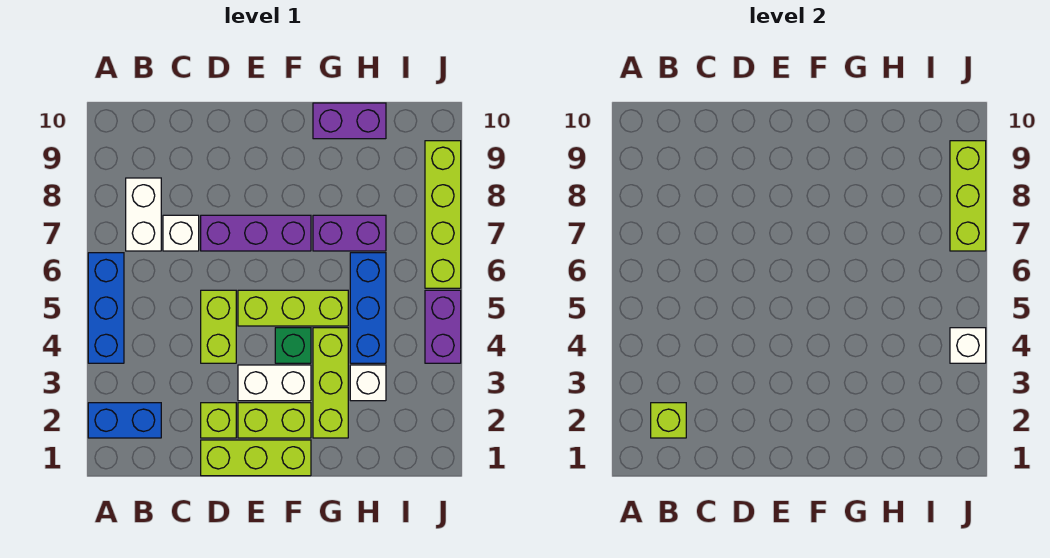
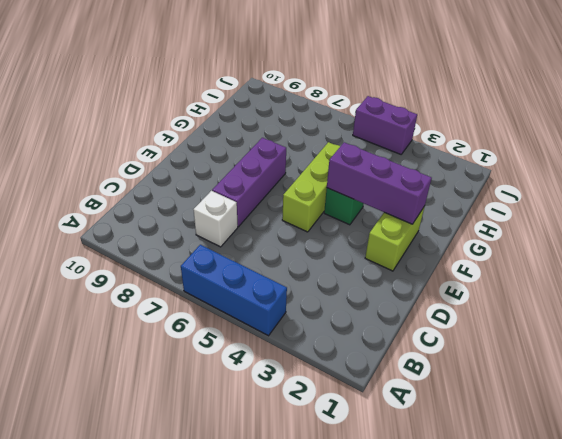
purple brick F2:F4 level 2 -> none
none -> blue brick A2:B2 level 1
none -> white brick B7:B8 level 1
none -> lime brick D1:F1 level 1

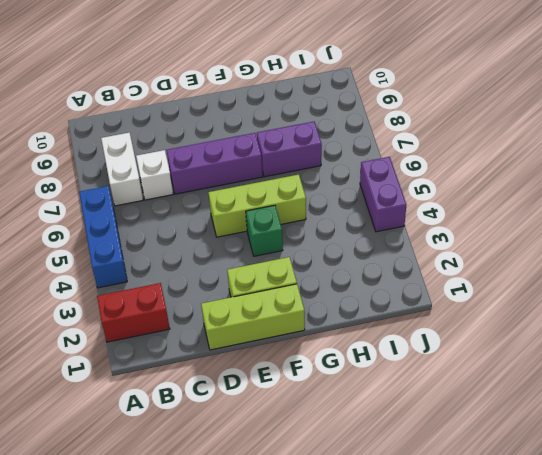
red brick A2:B2 level 1 -> blue brick A2:B2 level 1
none -> lime brick D2 level 1
none -> lime brick D4:D5 level 1
none -> white brick E3:F3 level 1

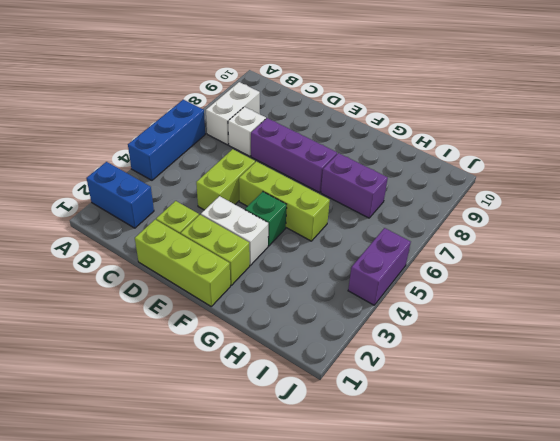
none -> lime brick G2:G4 level 1
none -> purple brick G10:H10 level 1
none -> white brick H3 level 1

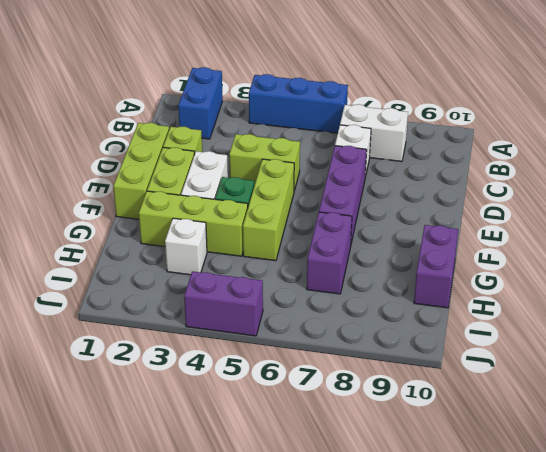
none -> blue brick H4:H6 level 1
none -> lime brick J6:J9 level 1
none -> lime brick B2 level 2

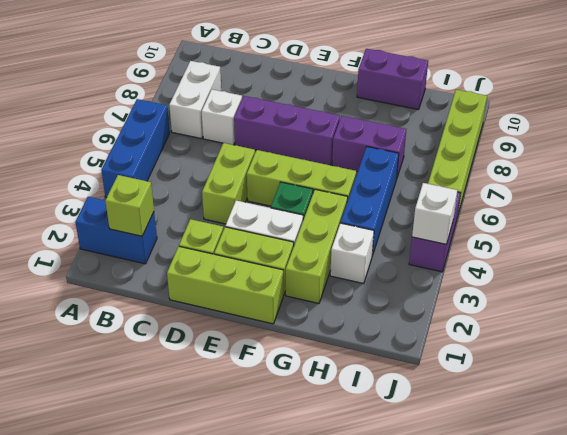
none -> lime brick J7:J9 level 2

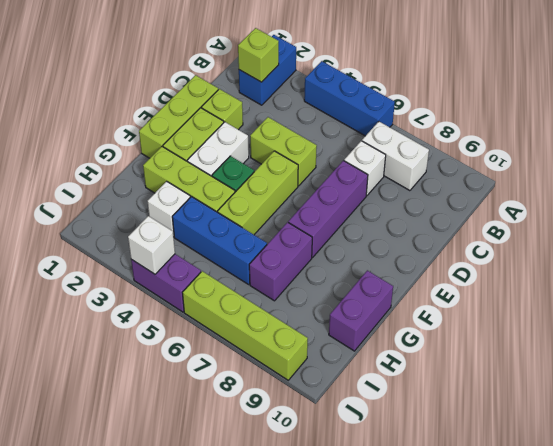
none -> lime brick J7:J9 level 2

